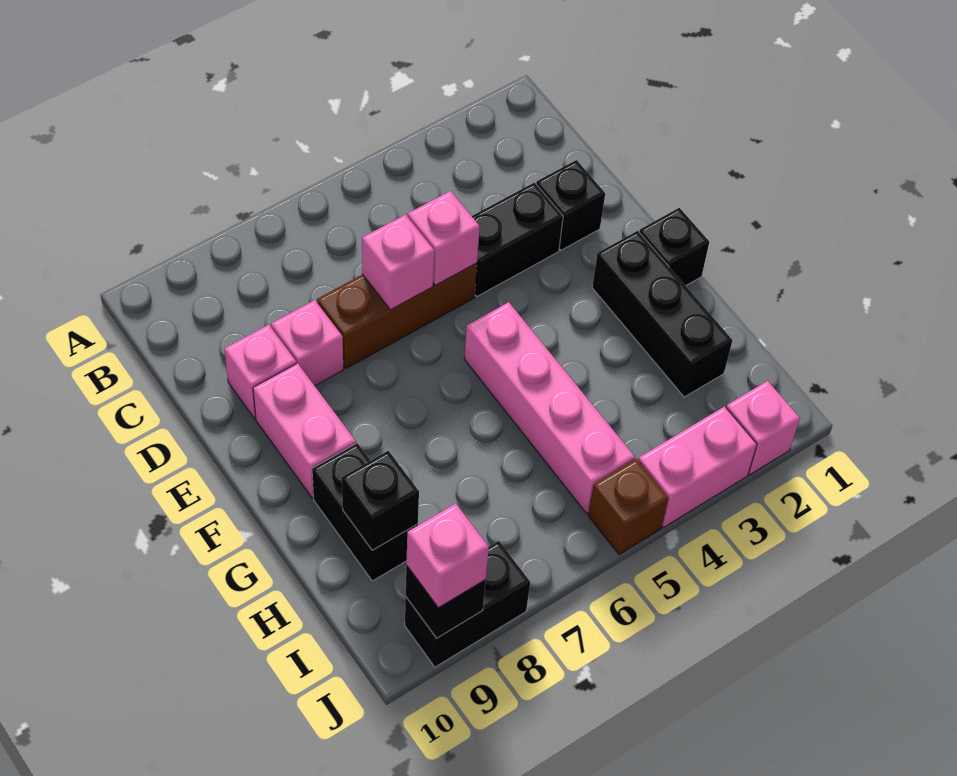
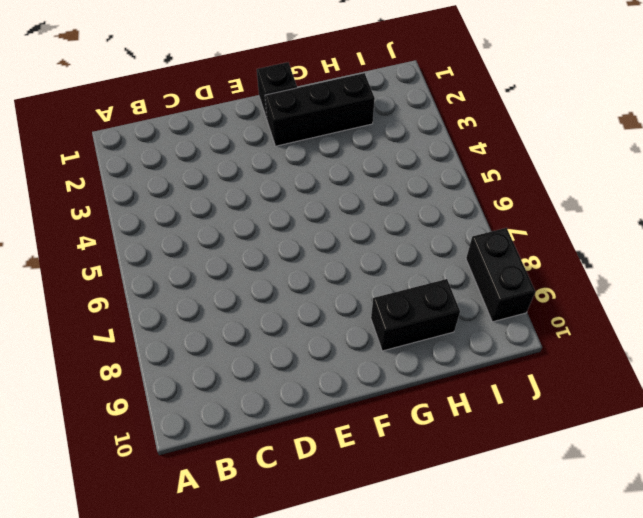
none -> black brick D2 level 1
none -> black brick D3:D4 level 1
none -> brown brick D5:D7 level 1

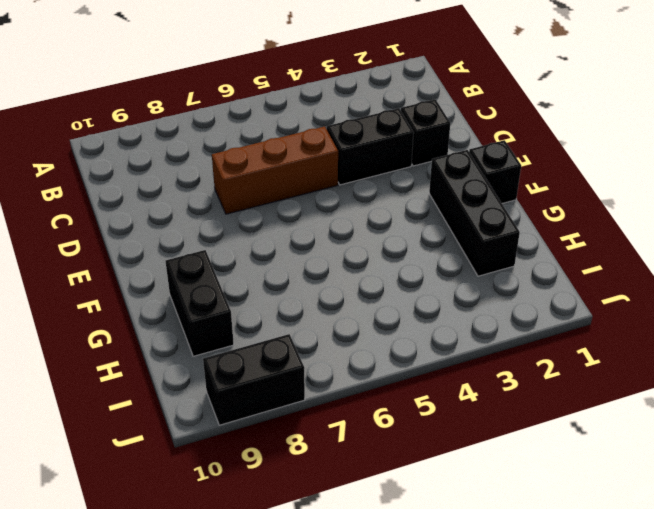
none -> pink brick D8 level 1
none -> pink brick D9 level 1
none -> pink brick E9:F9 level 1

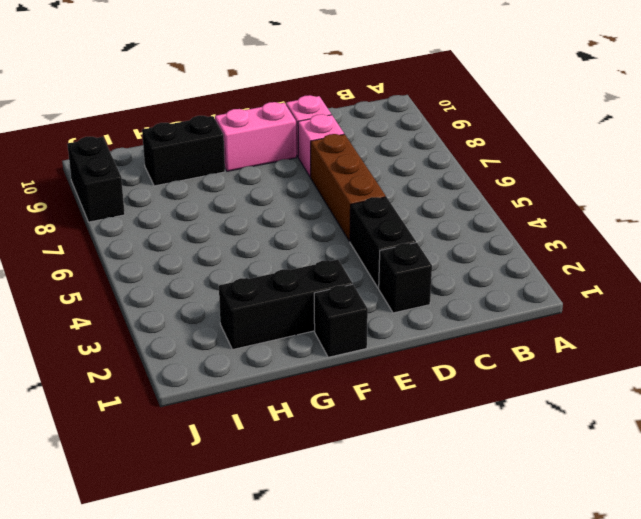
none -> pink brick F5:I5 level 1
none -> pink brick J2 level 1
none -> pink brick J3:J4 level 1

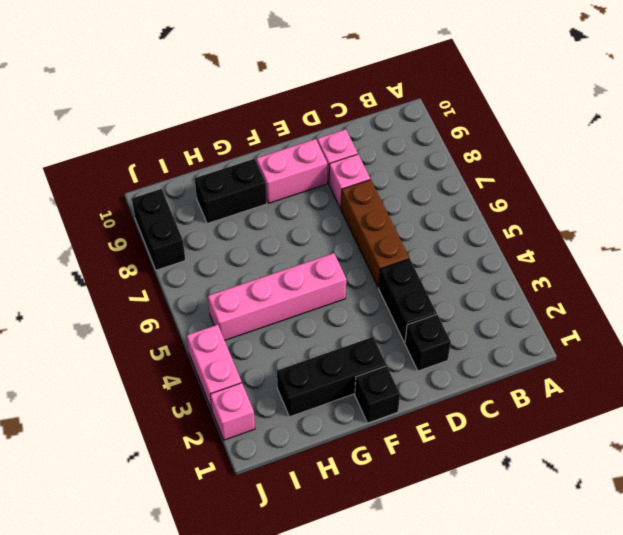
none -> brown brick J5 level 1
none -> pink brick D5 level 2
none -> pink brick D6 level 2

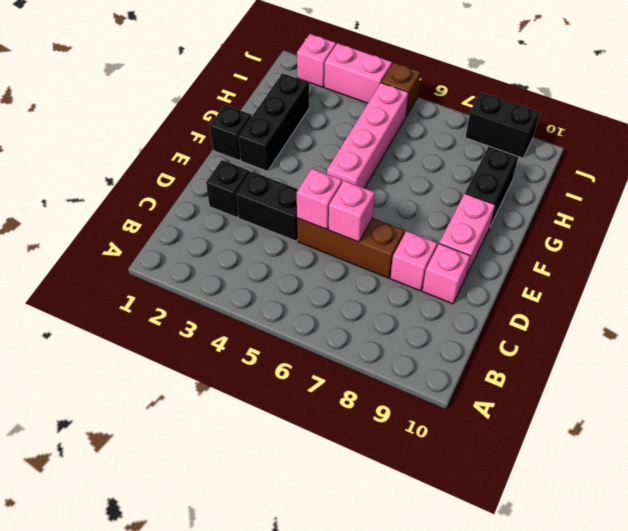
none -> black brick H9 level 2
none -> black brick J9 level 2
none -> pink brick J9 level 3

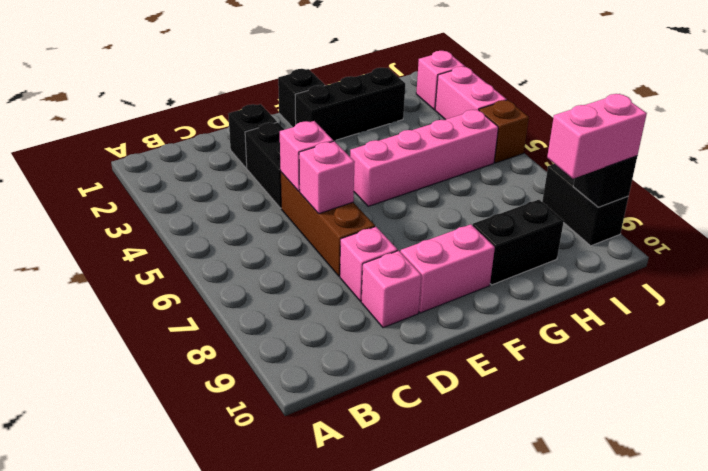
pink brick I9:J9 level 3 -> pink brick J9 level 3
none -> black brick H9 level 2

